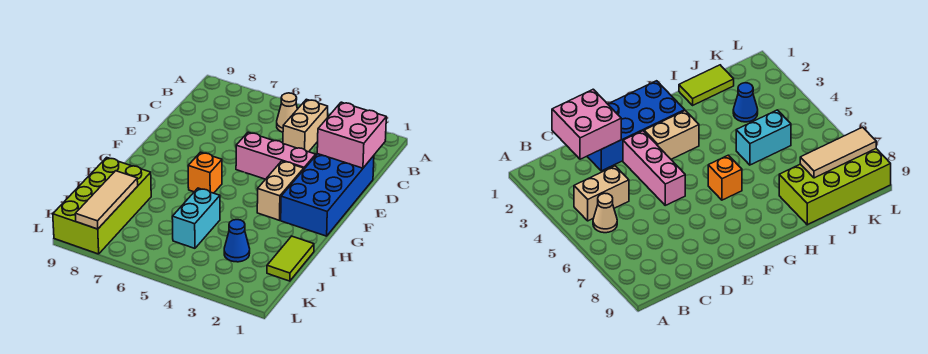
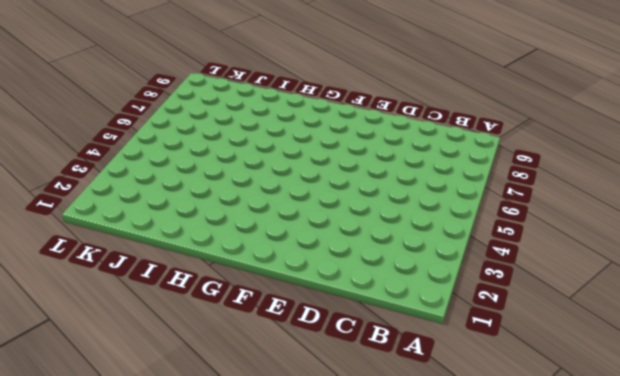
none -> tan brick B4:C4 level 1
none -> tan cone B5 level 1
none -> blue brick D1:G2 level 1

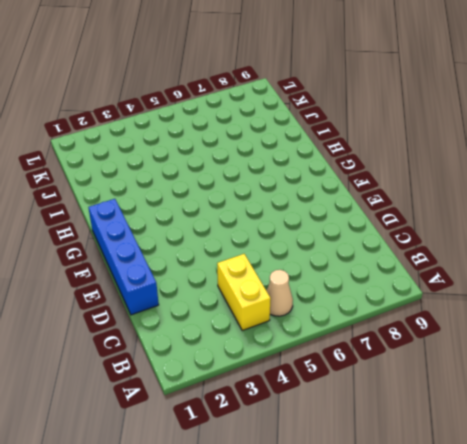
yellow brick B4:C4 level 1 -> tan brick B4:C4 level 1
blue brick D1:G1 level 1 -> blue brick D1:G2 level 1
none -> pink brick E3:E5 level 1
none -> tan brick F3:G3 level 1
none -> orange brick G6 level 1

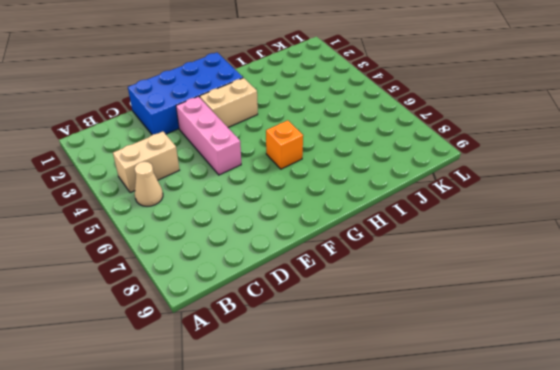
none -> lime tile I1:J1 level 1
none -> cyan brick I5:J5 level 1
none -> lime brick I8:L9 level 1

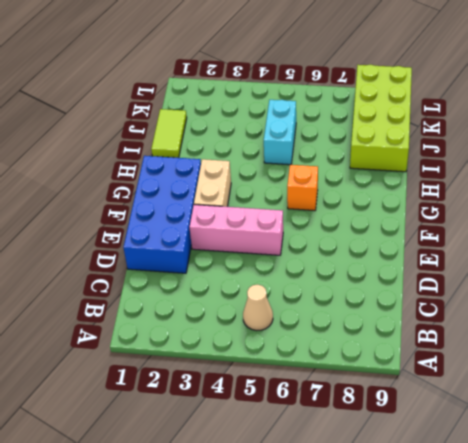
none -> tan brick B4:C4 level 1
none -> blue cone J3 level 1
none -> pink brick C1:D2 level 2

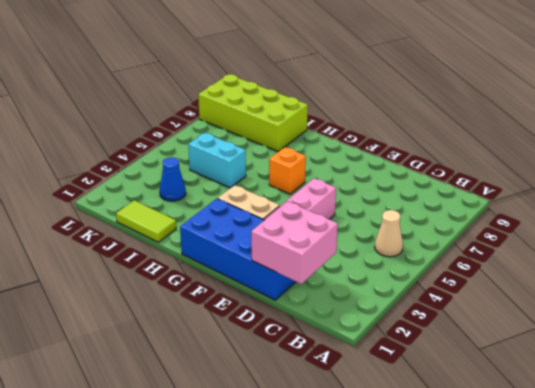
none -> tan brick B4:C4 level 1
none -> tan tile J8:L8 level 2

